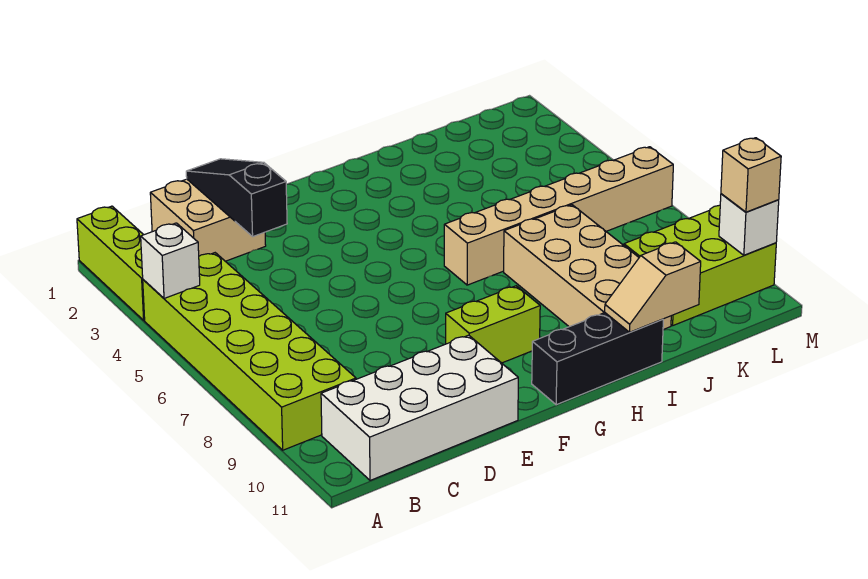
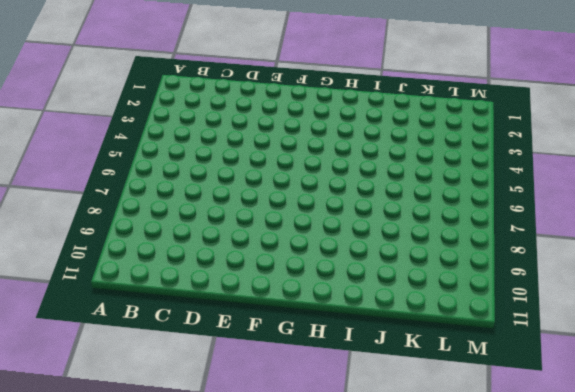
none -> lime brick A1:A3 level 1
none -> lime brick A4:B9 level 1
none -> white brick B10:E11 level 1

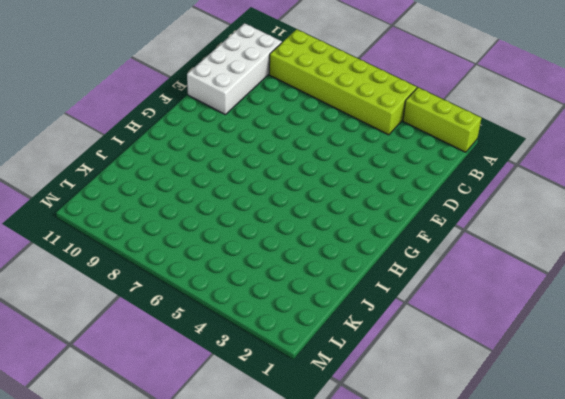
none -> tan brick C1:D2 level 1
none -> lime brick F9:G9 level 1
none -> black brick G11:I11 level 1

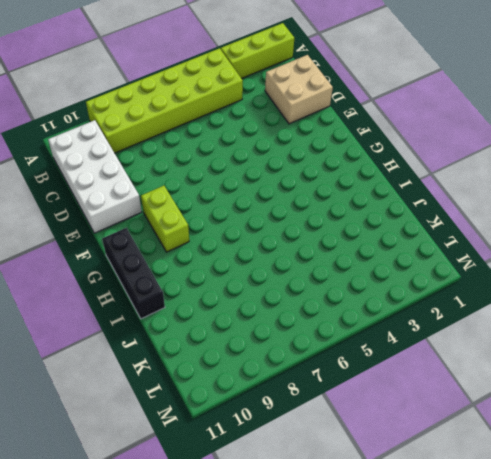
none -> tan brick H6:M6 level 1
none -> tan brick I7:J10 level 1
none -> lime brick K9:M10 level 1

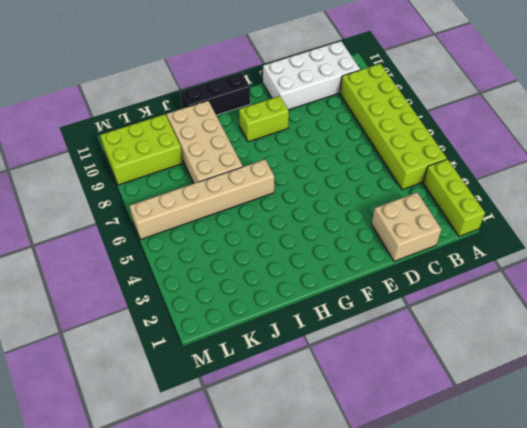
none -> white brick A4 level 2
none -> black slope D1:D3 level 2 top 3
none -> tan slope I11:J11 level 2 top J

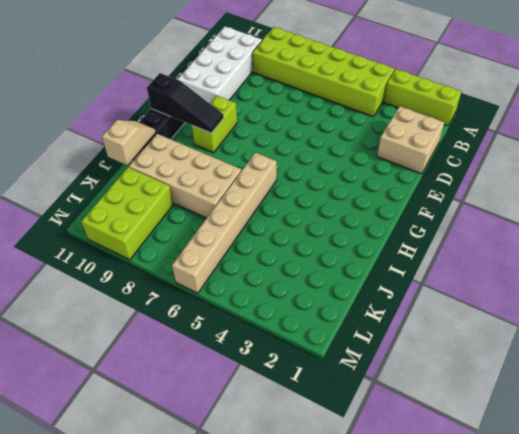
black slope G9:G11 level 2 top 11 -> black slope D1:D3 level 2 top 3
none -> white brick A4 level 2
none -> white brick M10 level 2
none -> tan brick M10 level 3

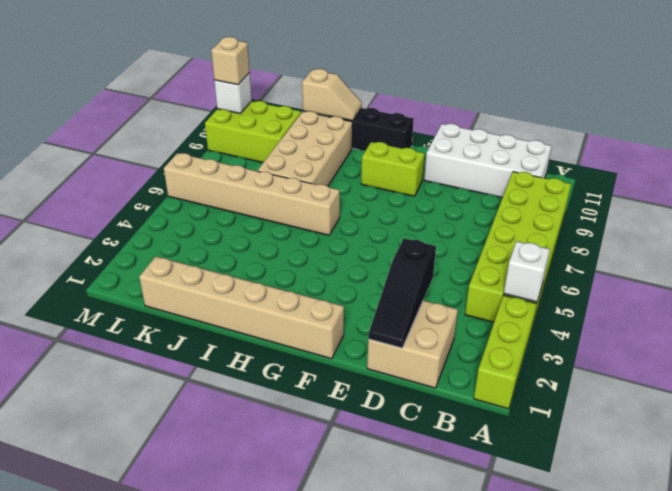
tan brick F1:K1 level 1 -> none

